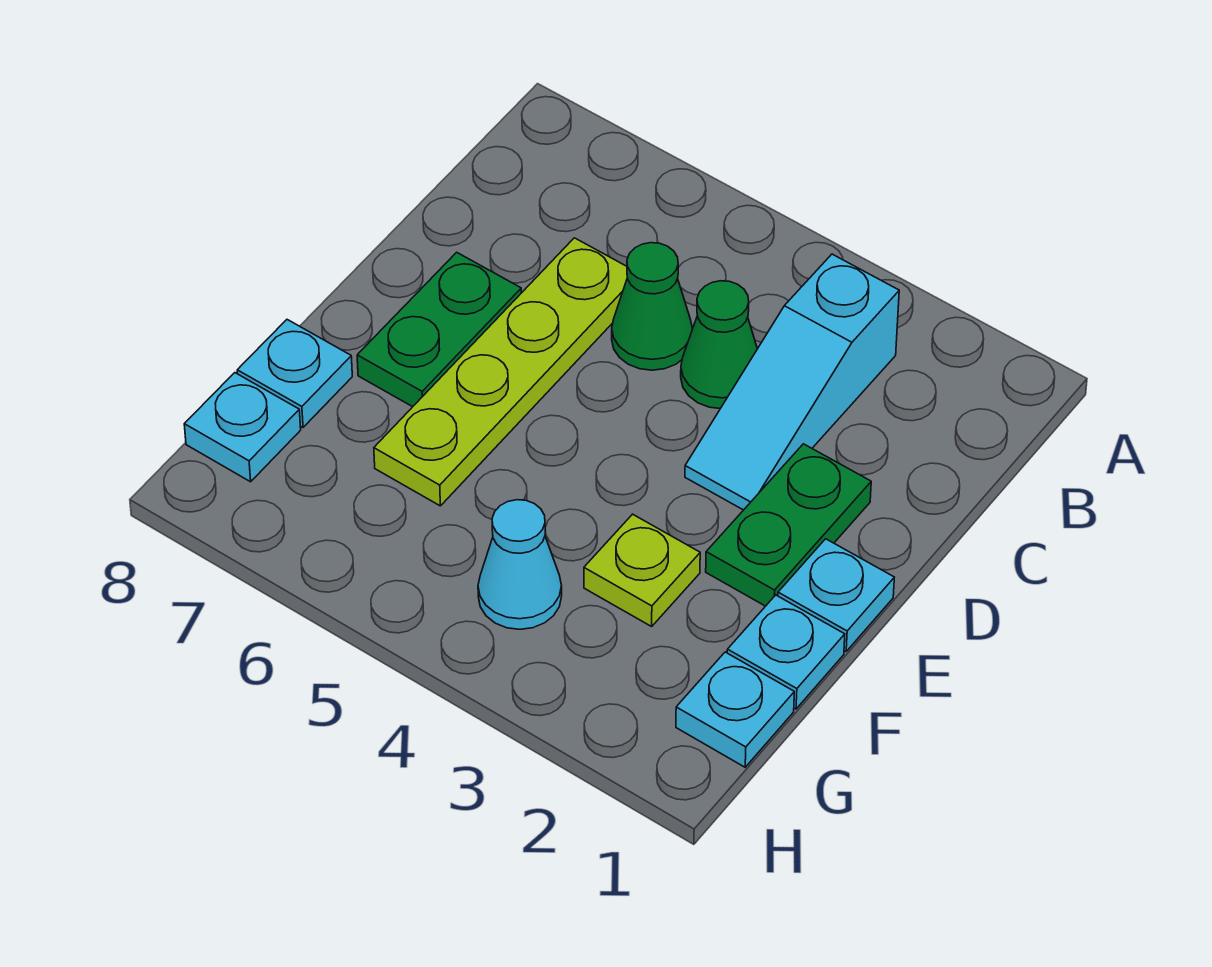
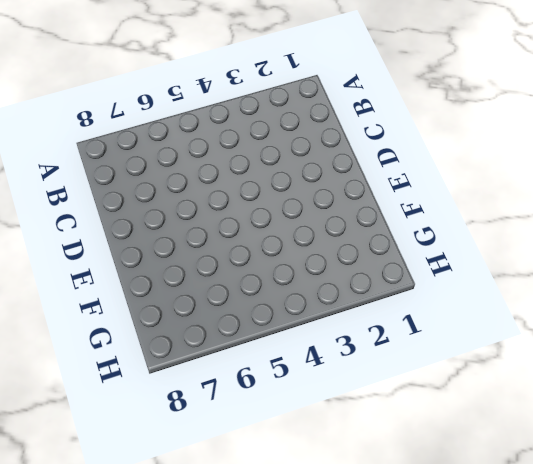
none -> cyan slope B3:D3 level 1 top B
none -> green cone C4 level 1
none -> green cone C5 level 1

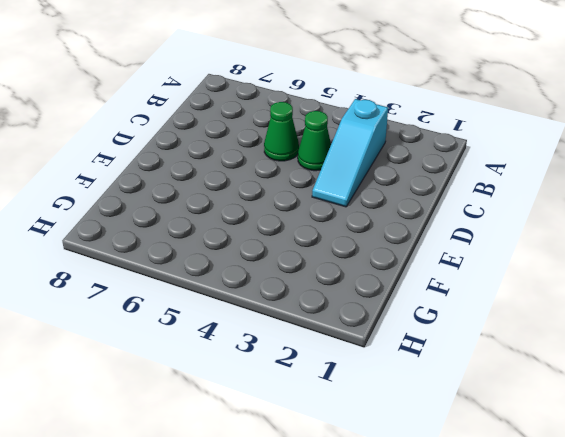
none -> lime plate C6:F6 level 1
none -> green plate D2:E2 level 1
none -> green plate D7:E7 level 1

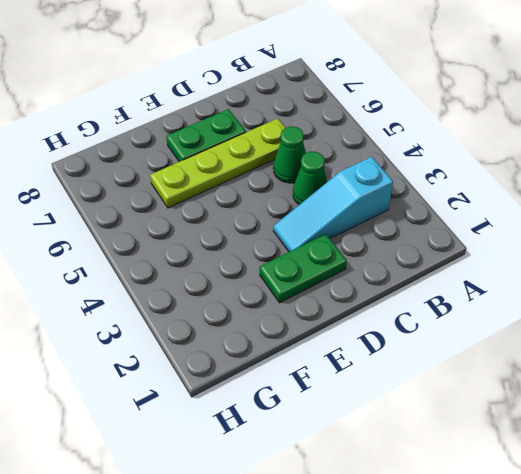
none -> cyan plate E1 level 1
none -> cyan plate F1 level 1
none -> lime plate F3 level 1

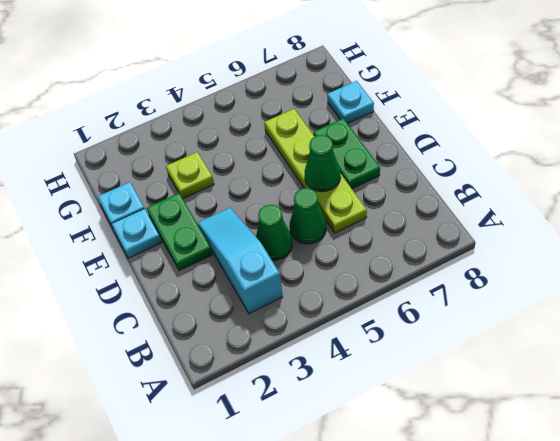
green cone D6 level 2 -> none
none -> cyan plate G1 level 1
none -> cyan cone G4 level 1
none -> cyan plate G8 level 1

